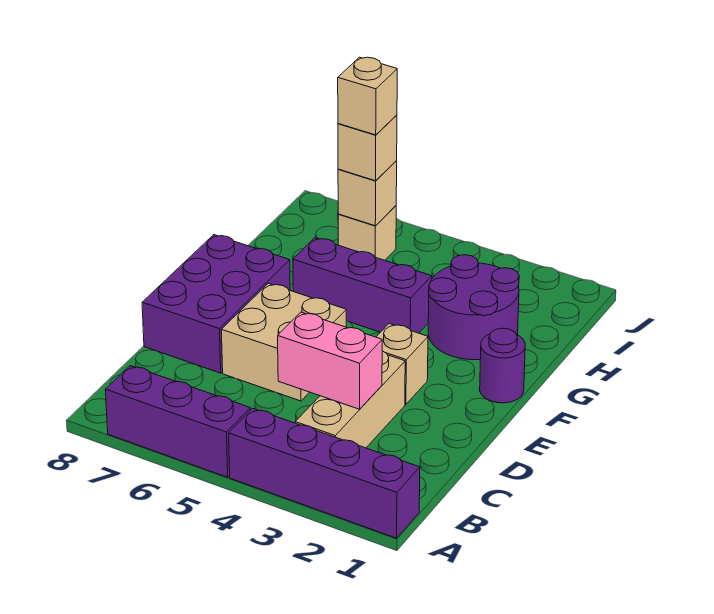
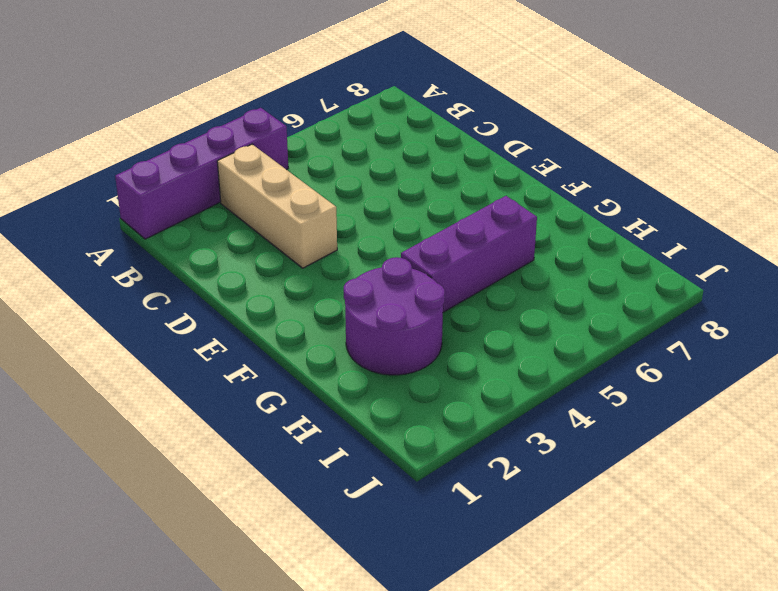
none -> purple brick A5:A7 level 1
none -> tan brick D5:E6 level 1
none -> purple brick D7:F8 level 1

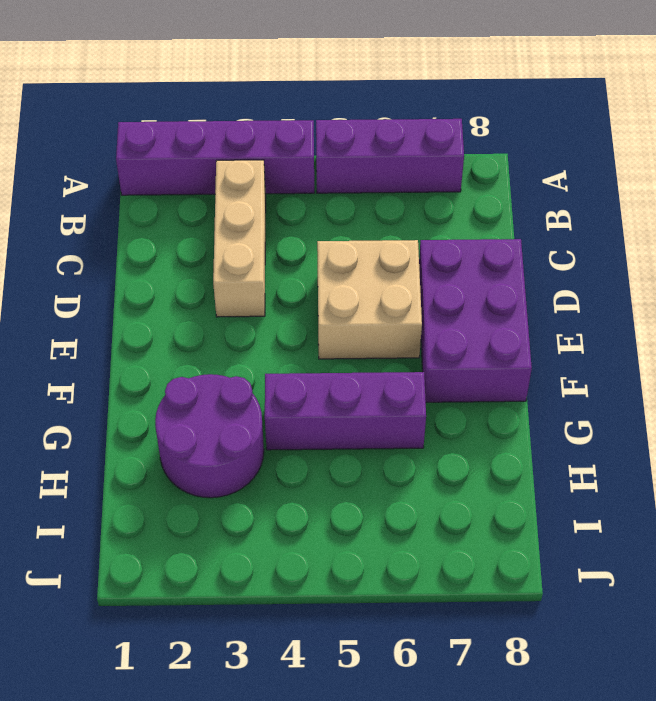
none -> tan brick E3 level 1
none -> purple round brick F1 level 1
none -> tan brick I6 level 1

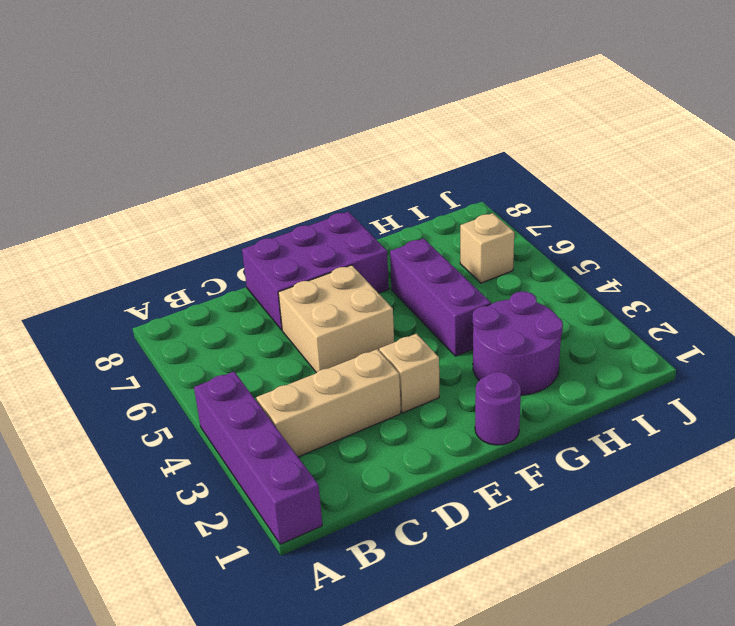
none -> purple brick A5:A7 level 1
none -> pink brick C3:C4 level 2
none -> tan brick I6 level 2

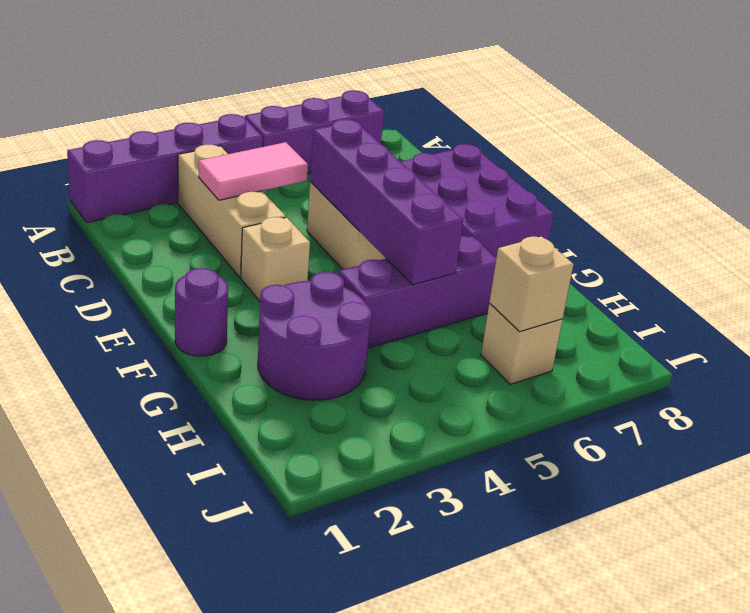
pink tile C3:C4 level 2 -> pink brick C3:C4 level 2
purple brick D5:G5 level 2 -> none
none -> tan brick I6 level 3
none -> tan brick I6 level 4

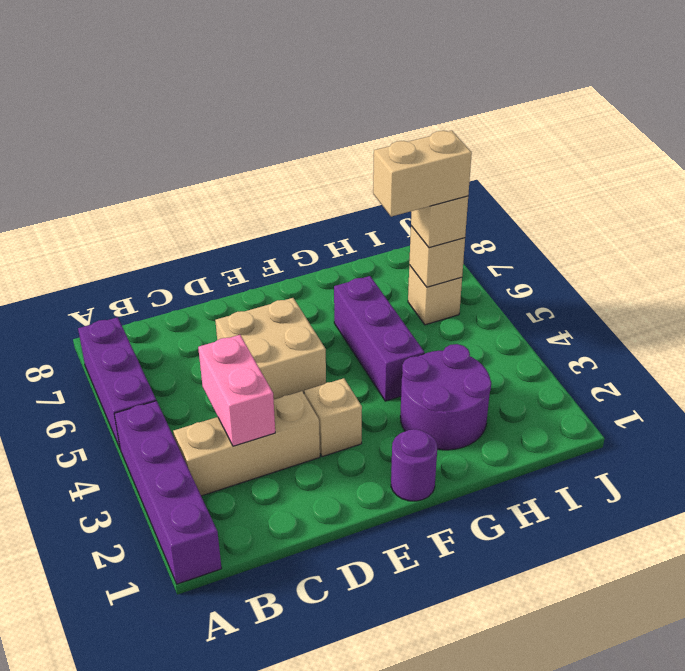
tan brick H6:I6 level 4 -> tan brick I6 level 4
none -> purple brick D7:F8 level 1

